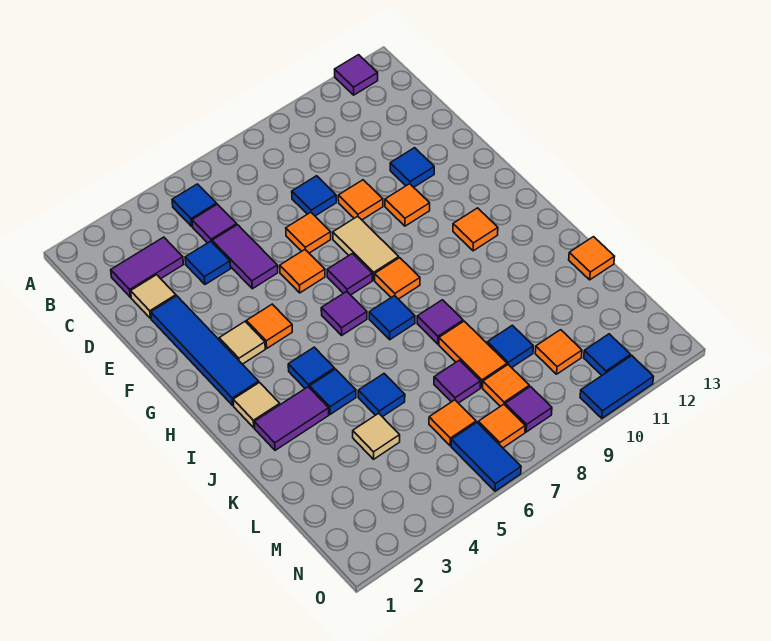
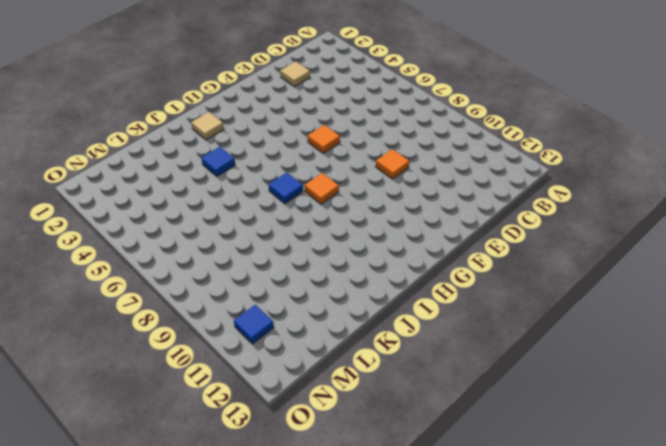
none -> purple tile A12 level 1
none -> blue tile B5 level 1
none -> purple tile C2:C3 level 1
none -> purple tile C5 level 1

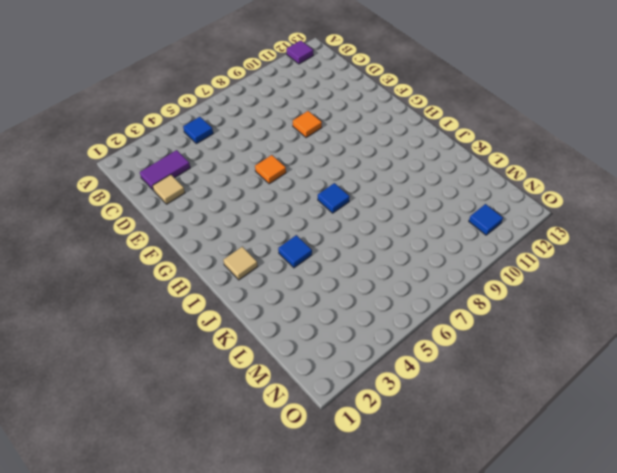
none -> purple tile C5 level 1
none -> blue tile D4 level 1
none -> purple tile D5:E5 level 1
none -> blue tile D8 level 1

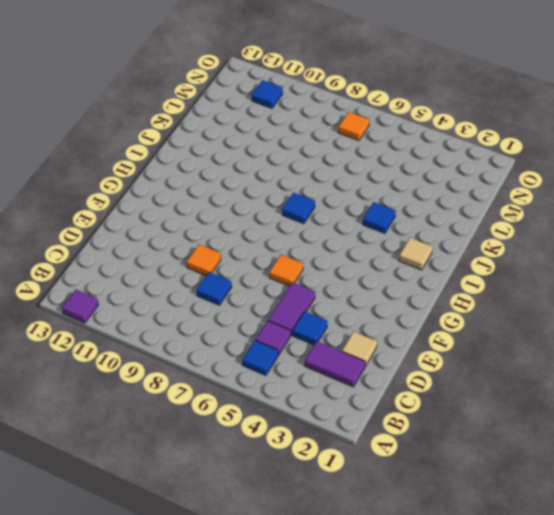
none -> blue tile E2:H2 level 1
none -> orange tile E7 level 1
none -> blue tile E11 level 1
none -> tan tile F8:G8 level 1

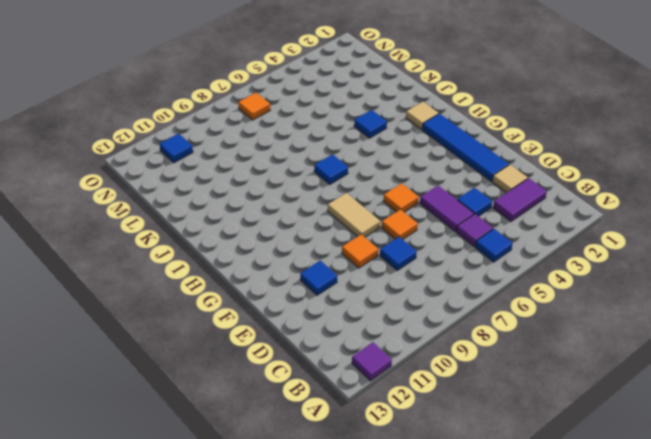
none -> orange tile F10 level 1
none -> tan tile G3 level 1
none -> orange tile G4 level 1
none -> purple tile G7 level 1

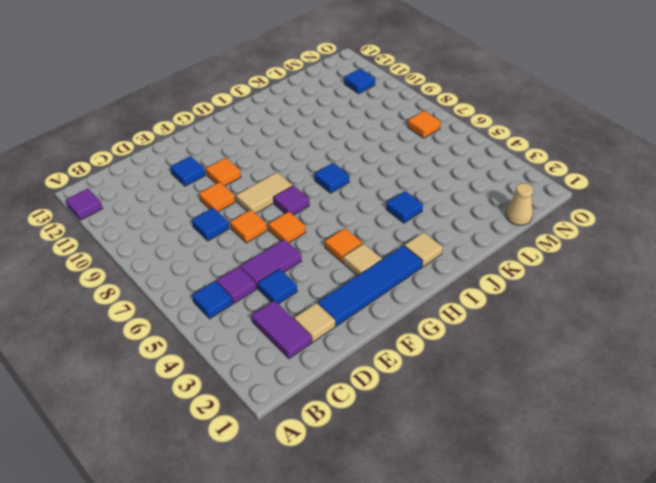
tan cone M1 level 1 -> none
none -> purple tile H6 level 1
none -> orange tile H8 level 1
none -> orange tile H11 level 1
none -> blue tile I4 level 1

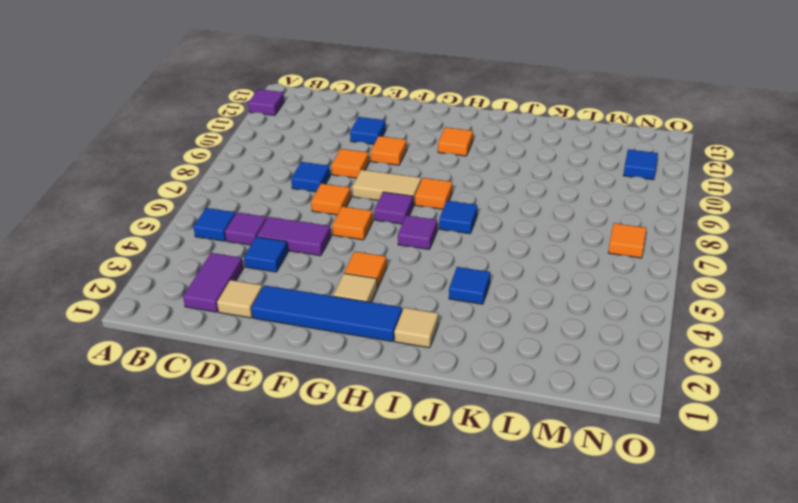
none -> blue tile I4 level 1
none -> purple tile J2:J3 level 1
none -> purple tile J8 level 1
none -> blue tile K5 level 1

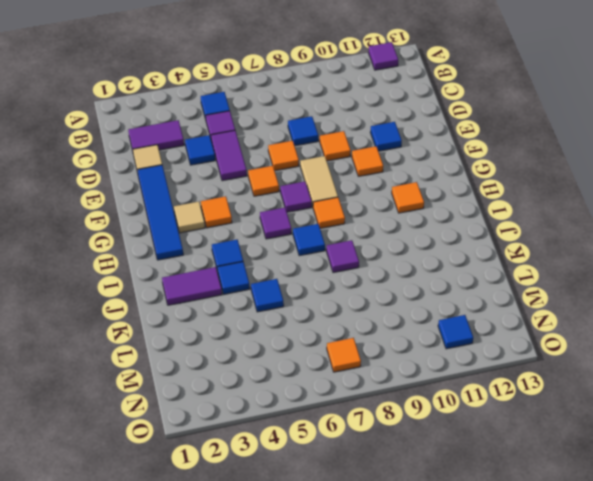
none -> tan tile I2 level 1
none -> orange tile K8:L8 level 1
none -> orange tile K13 level 1
none -> tan tile L4 level 1

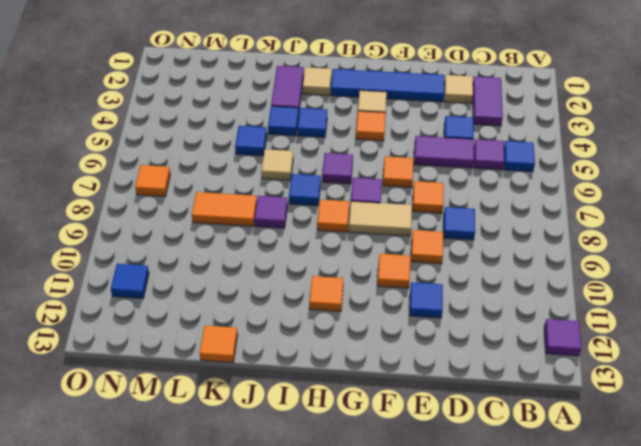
tan tile J6 level 1 -> tan tile L4 level 1
none -> purple tile L7 level 1
none -> blue tile L9 level 1
none -> orange tile M6 level 1
none -> orange tile M8 level 1

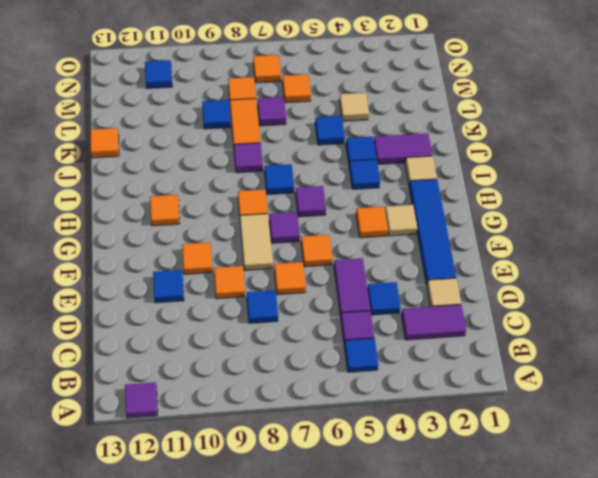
none -> orange tile M10 level 1
none -> blue tile N6:O6 level 1
none -> purple tile N8 level 1
none -> blue tile O10:O11 level 1

